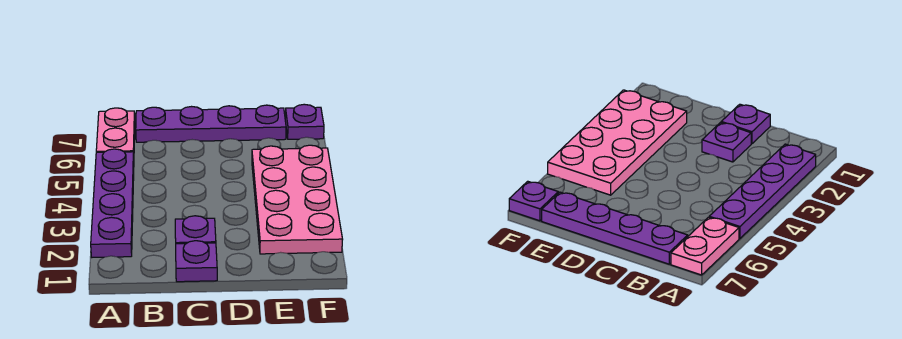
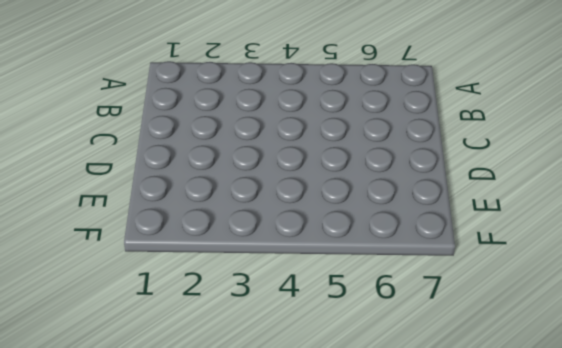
none -> purple plate A2:A5 level 1
none -> pink plate A6:A7 level 1

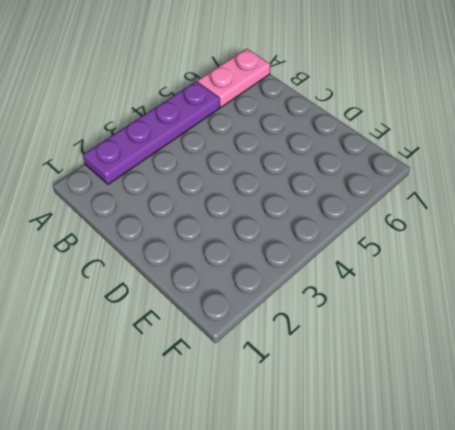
none -> purple plate B7:E7 level 1
none -> purple plate C1 level 1

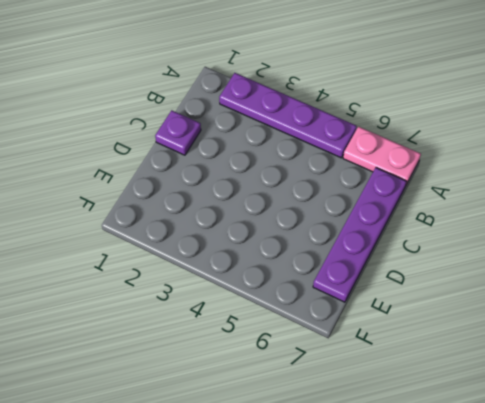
none -> purple plate C2 level 1
none -> pink plate E2:F5 level 1

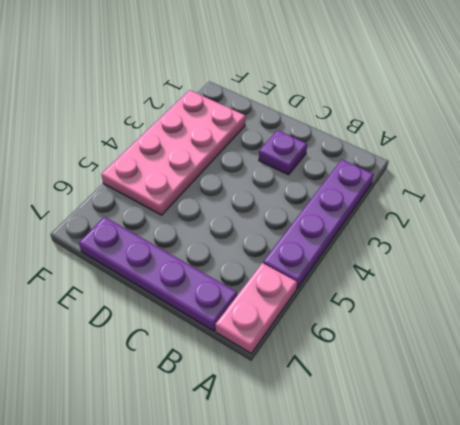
none -> purple plate C1 level 1
none -> purple plate F7 level 1

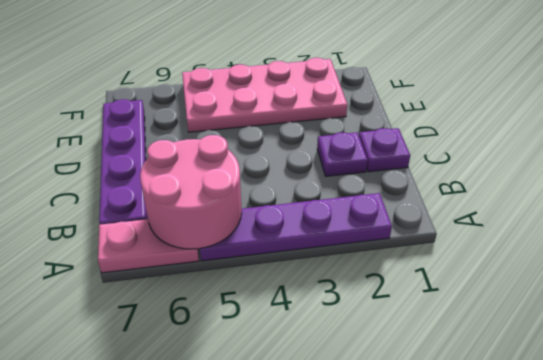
pink round brick A5:B6 level 2 -> none
none -> purple plate F7 level 1

